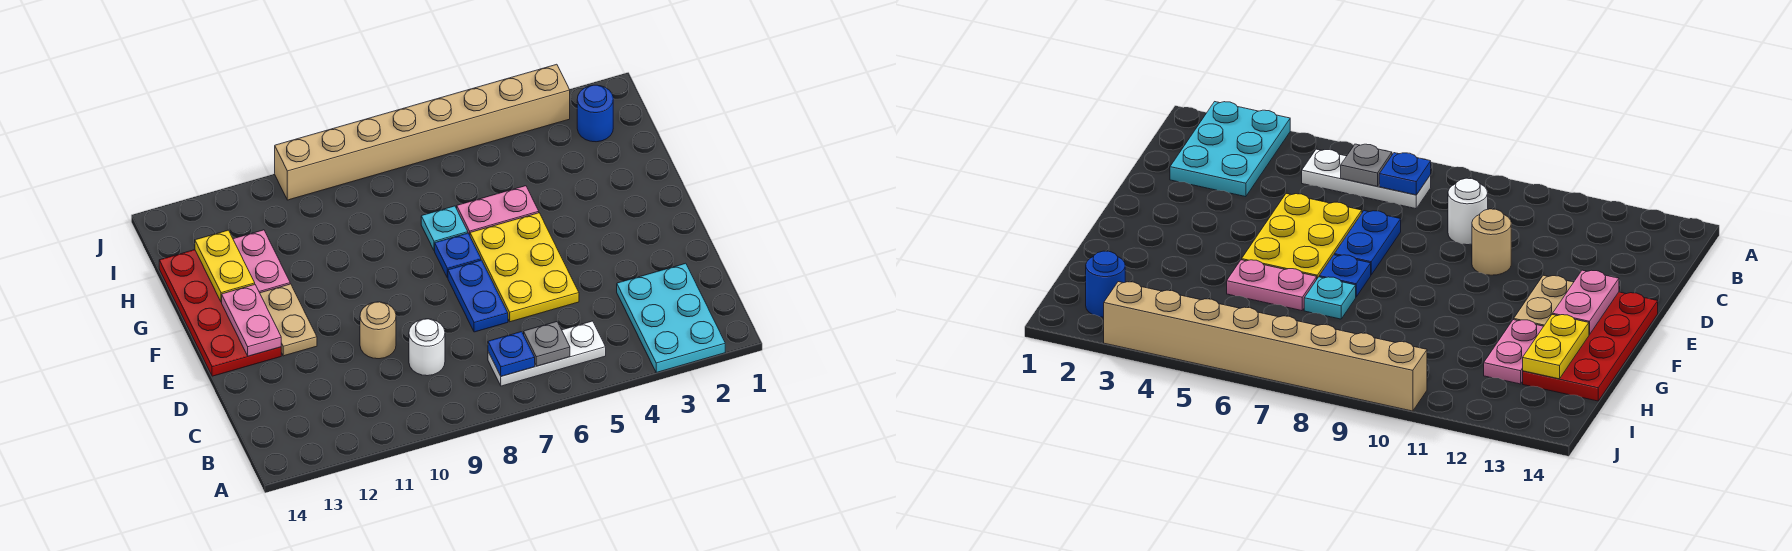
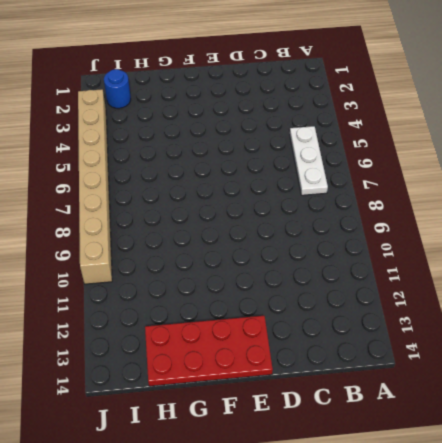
none -> cyan plate A2:C3 level 1
none -> white round brick C9 level 1
none -> yellow plate D5:F6 level 1

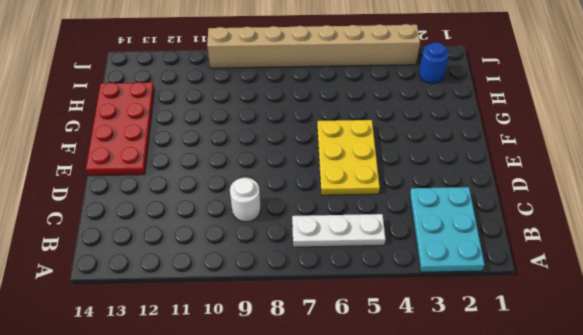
none -> blue plate D7:E7 level 1
none -> tan round brick D10 level 1
none -> tan plate E12:F12 level 1

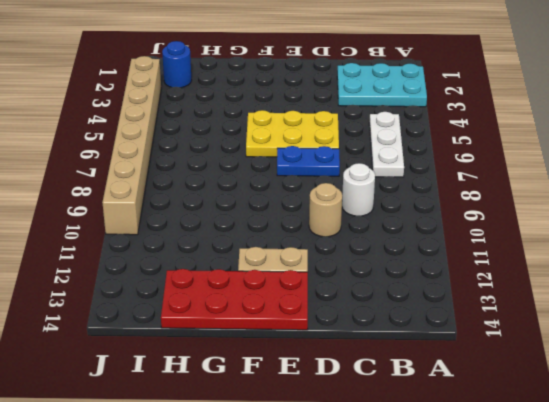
none -> blue plate F7 level 1
none -> pink plate G5:G6 level 1
none -> cyan plate G7 level 1

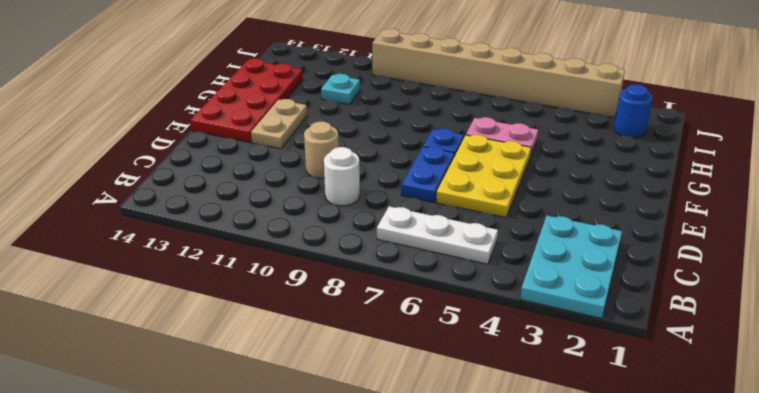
cyan plate H11 level 1 -> cyan plate G7 level 1
none -> pink plate G12:H12 level 1
none -> grey plate B6 level 2
none -> blue plate B7 level 2

